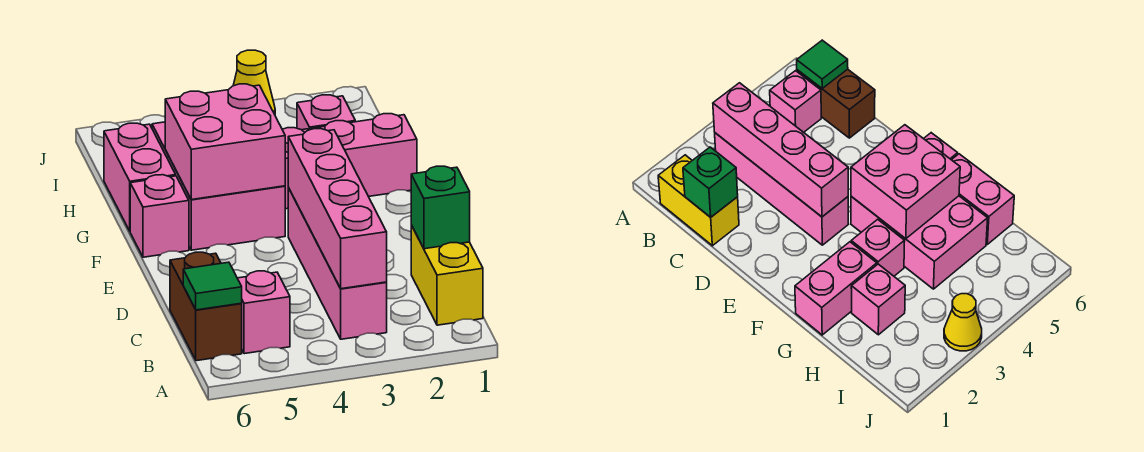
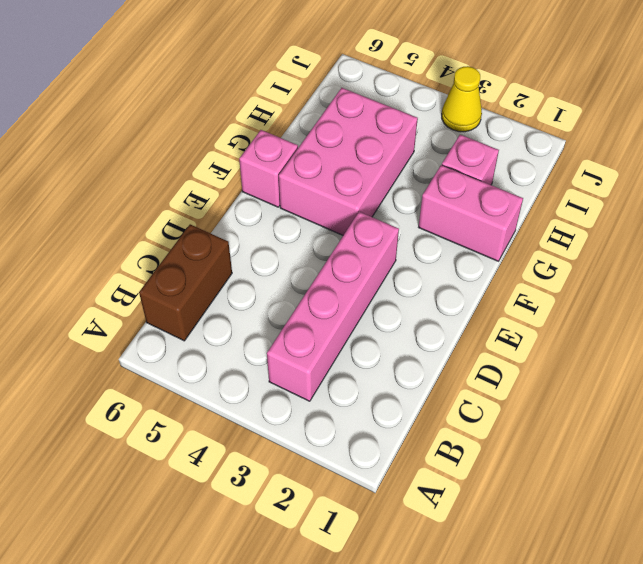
none -> yellow brick B1:C1 level 1
none -> pink brick B5 level 1
none -> pink brick G3 level 1

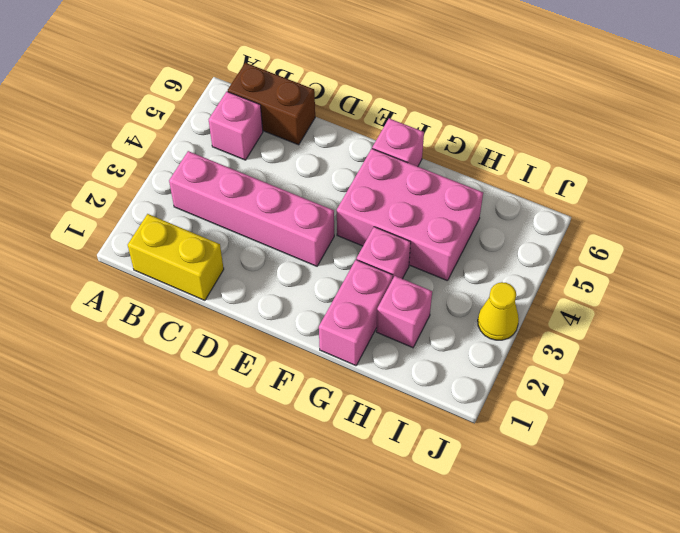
none -> pink brick G6:H6 level 1
none -> pink brick B3:E3 level 2
none -> green tile B6 level 2

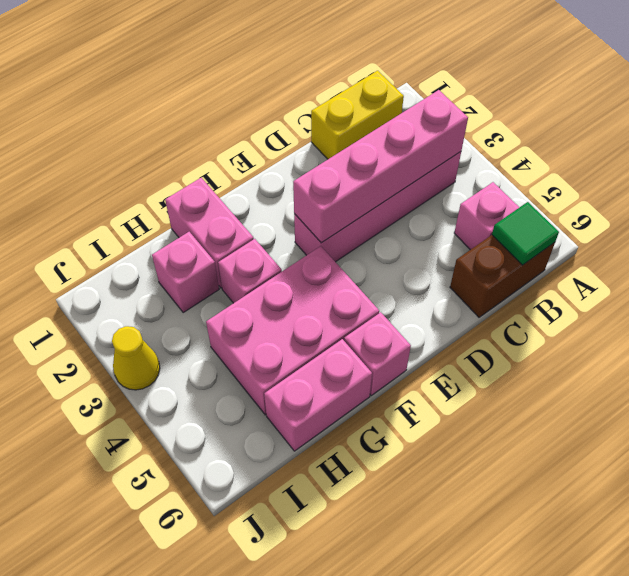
none -> green brick C1 level 2
none -> pink brick F4:G5 level 2

